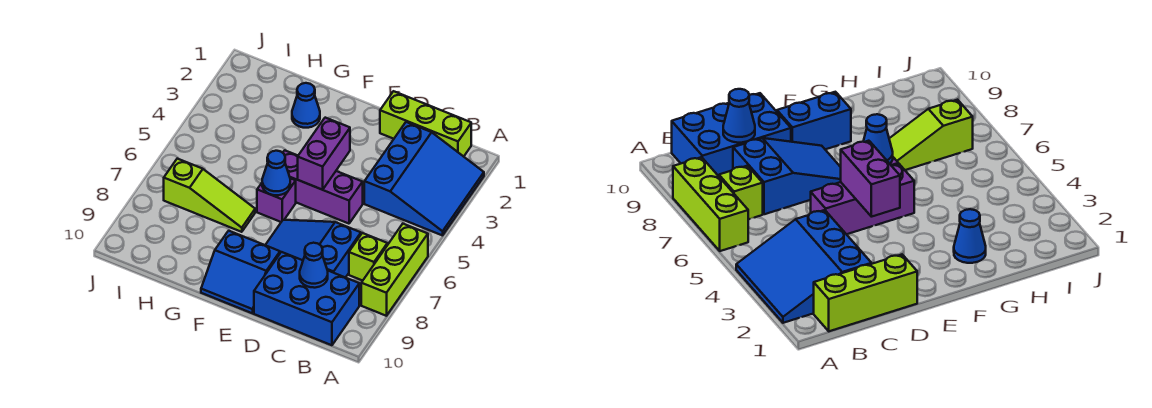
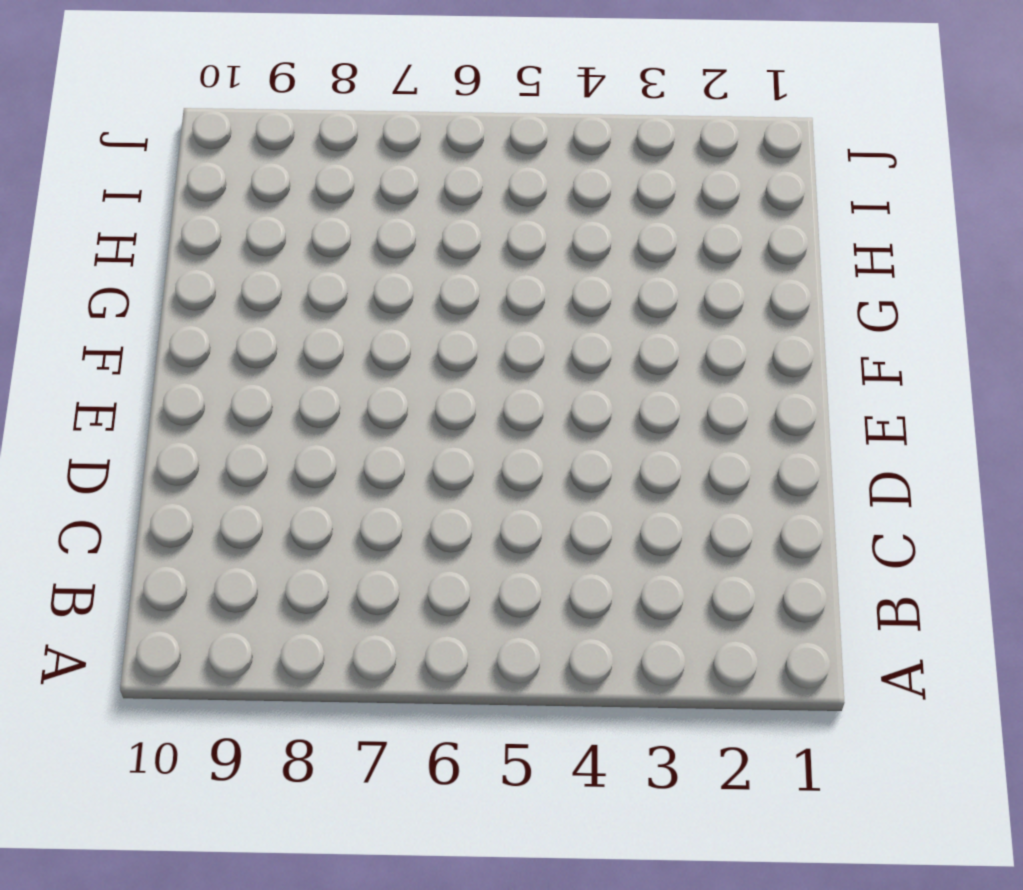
none -> blue slope A2:C4 level 1 top C
none -> lime brick A6:A8 level 1
none -> lime brick B1:D1 level 1

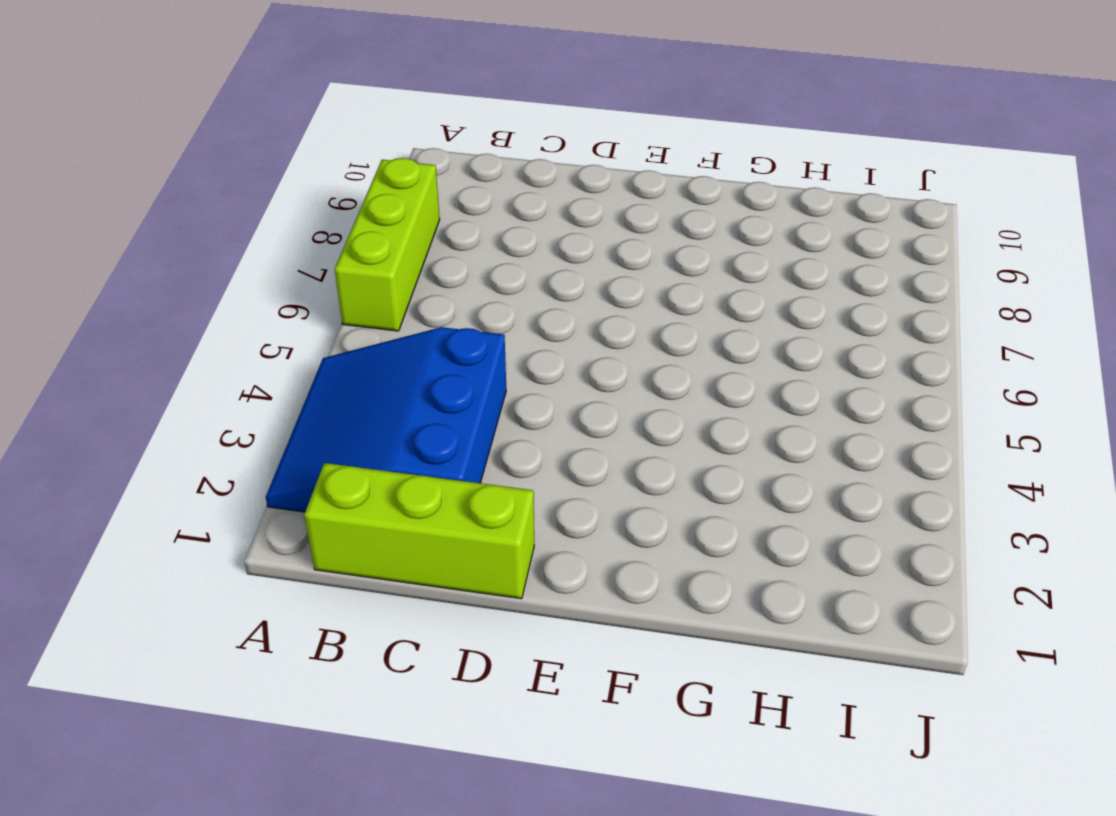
none -> lime brick B7 level 1
none -> blue brick B9:D10 level 1
none -> blue slope C7:E8 level 1 top C

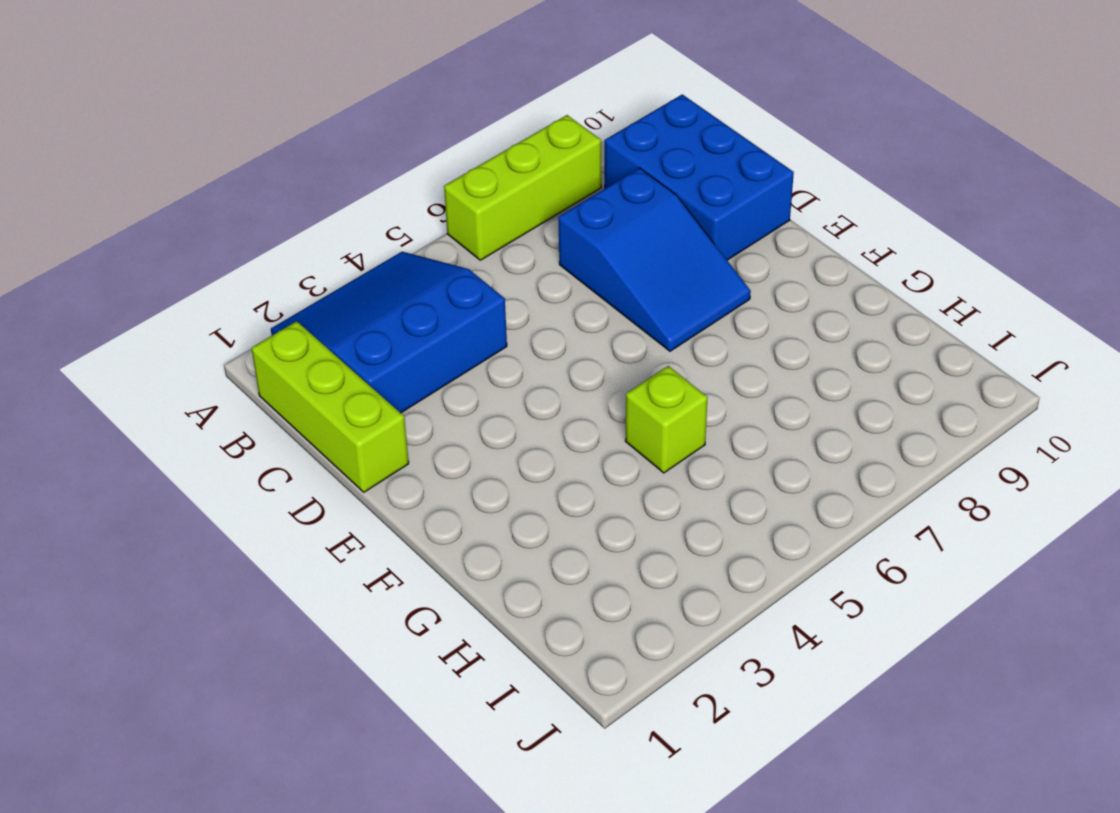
lime brick G5 level 1 -> lime brick B7 level 1
none -> purple brick D5:F5 level 1
none -> blue slope E9:F10 level 1 top 9
none -> purple brick F6 level 1

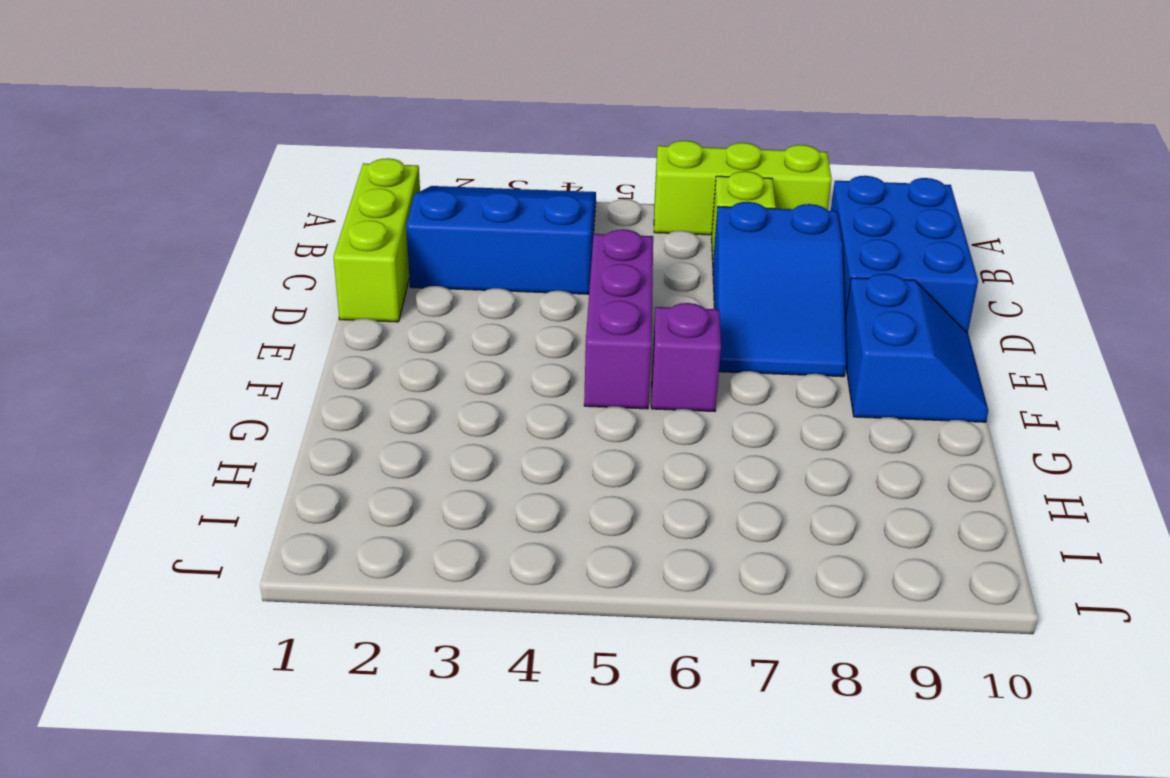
none -> blue cone G2 level 1
none -> lime slope G7:I7 level 1 top I
none -> blue cone C9 level 2

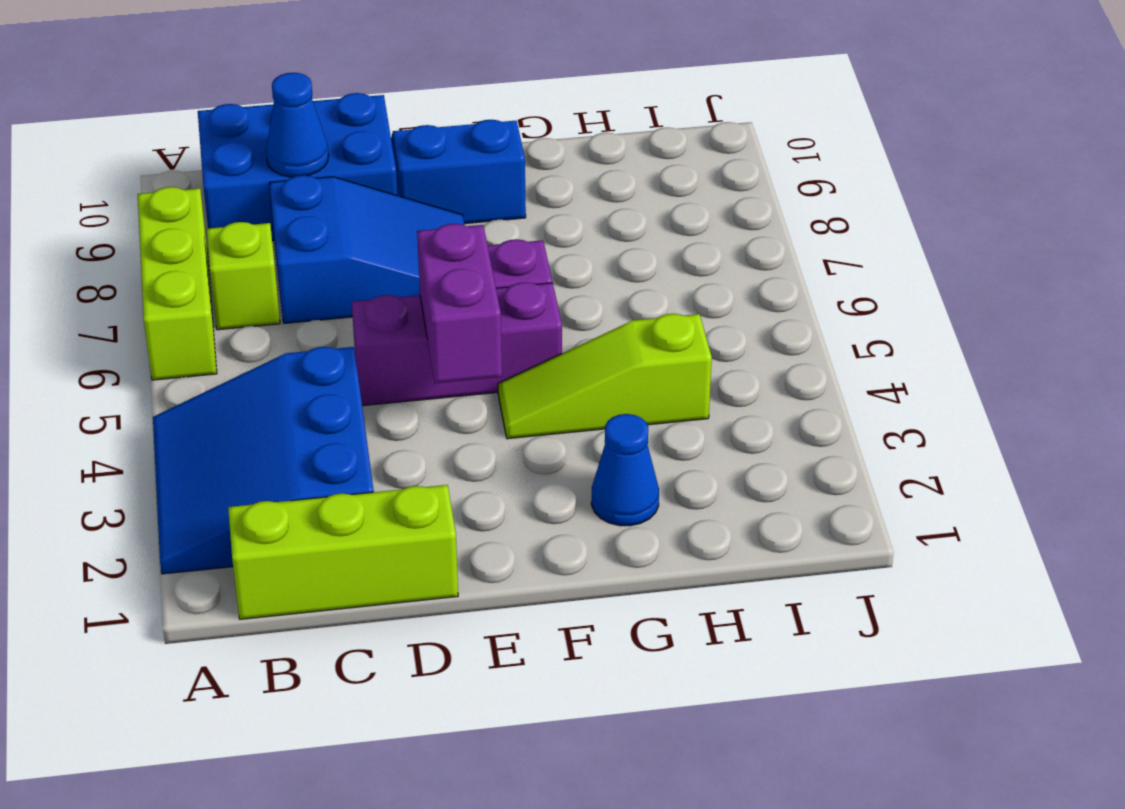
lime slope F4:H4 level 1 top H -> lime slope G7:I7 level 1 top I
none -> blue cone F6 level 2

